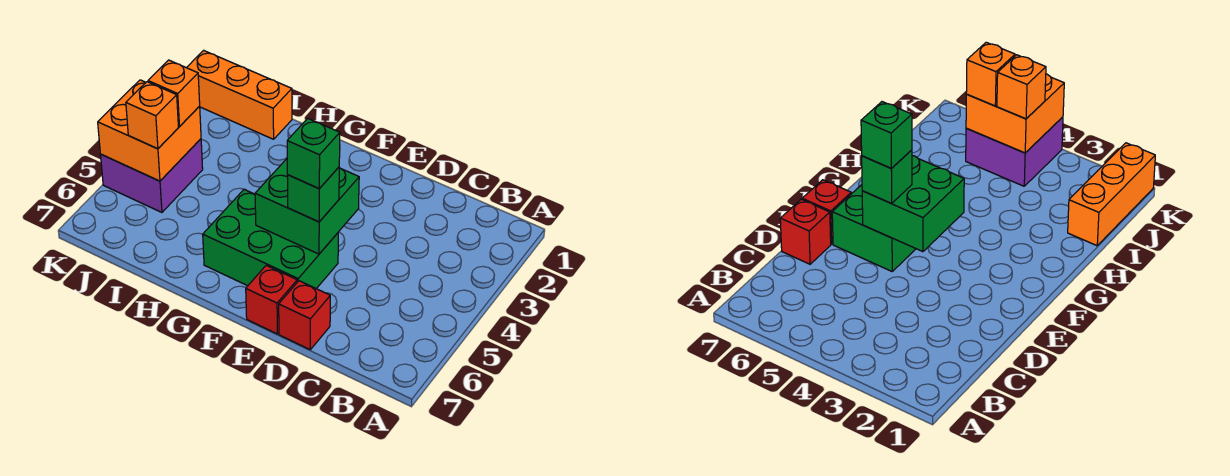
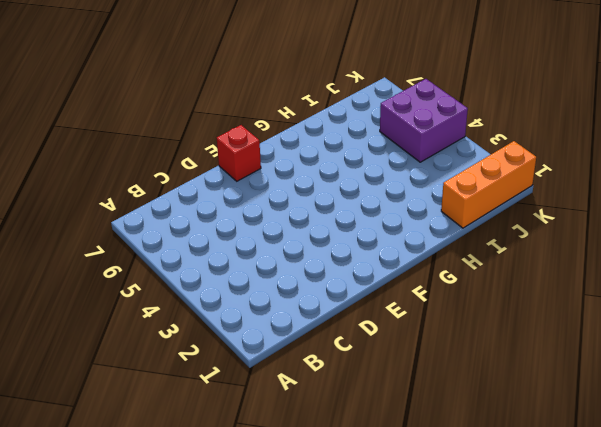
none -> red brick D7 level 1
none -> green brick E5:G6 level 1

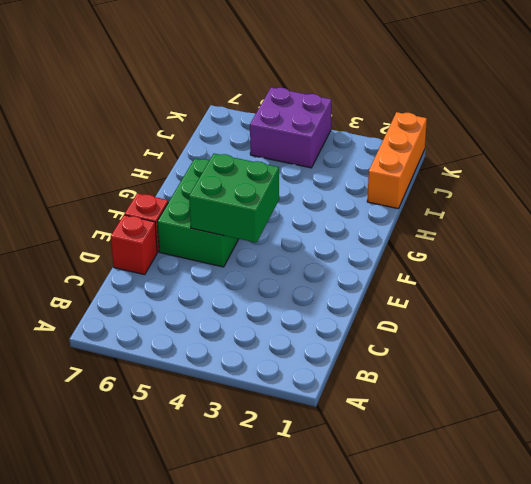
none -> orange brick J4:K5 level 2
none -> green brick E5 level 3

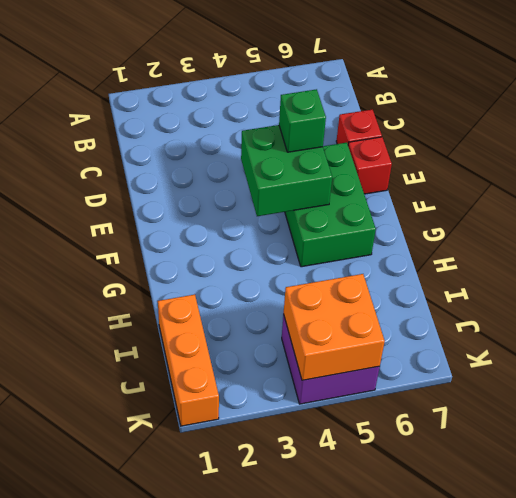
none -> orange brick J4 level 3
none -> orange brick J5 level 3

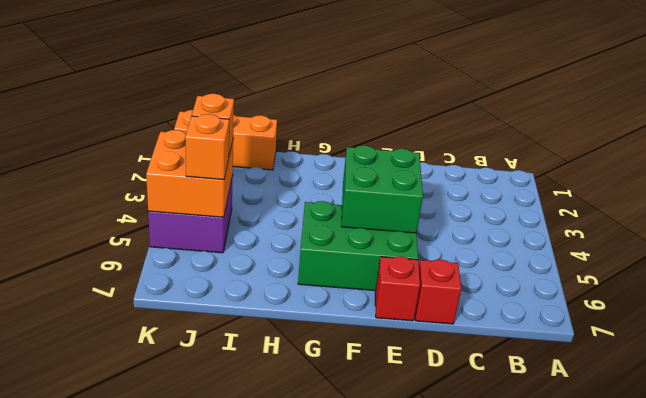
none -> green brick E5 level 3
none -> green brick E5 level 4

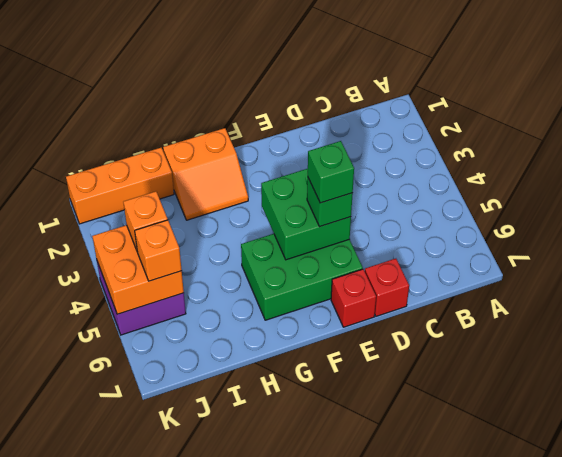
orange slope G1:H2 level 1 top 1 -> none

